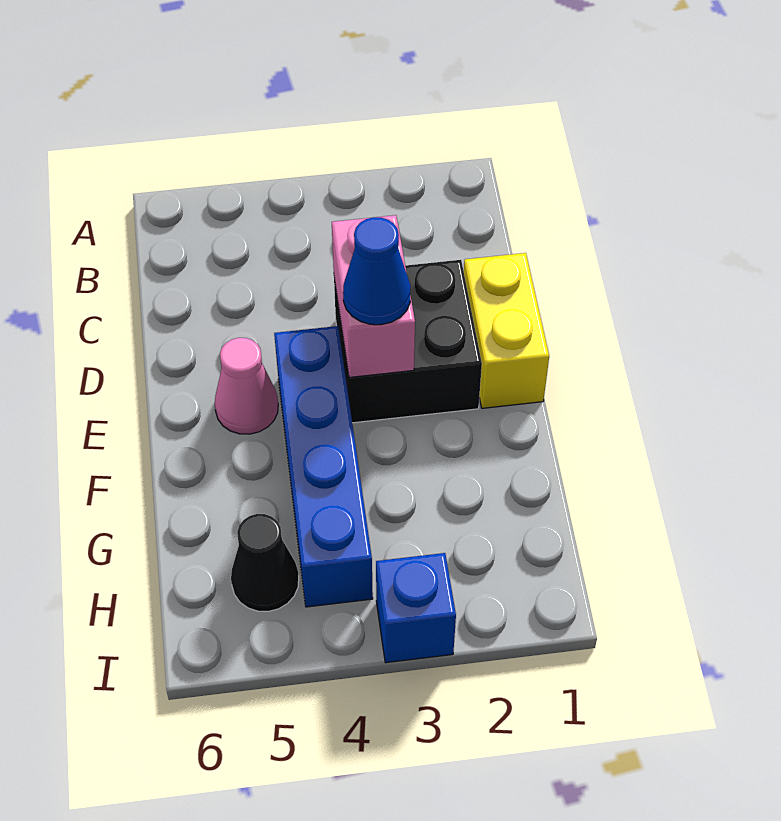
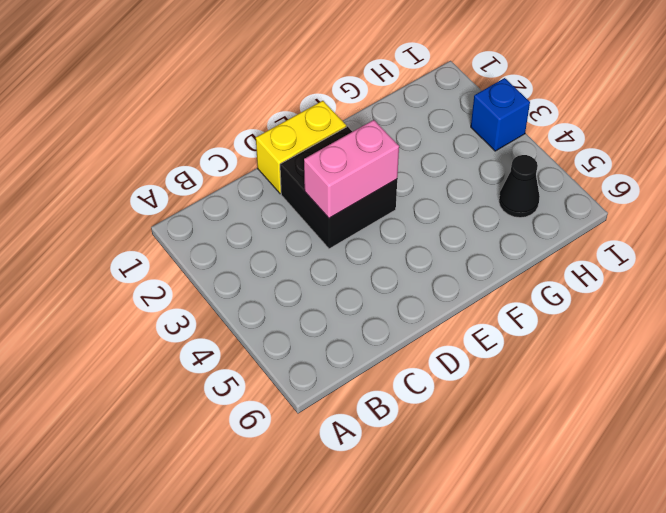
none -> blue brick E4:H4 level 1
none -> pink cone E5 level 1

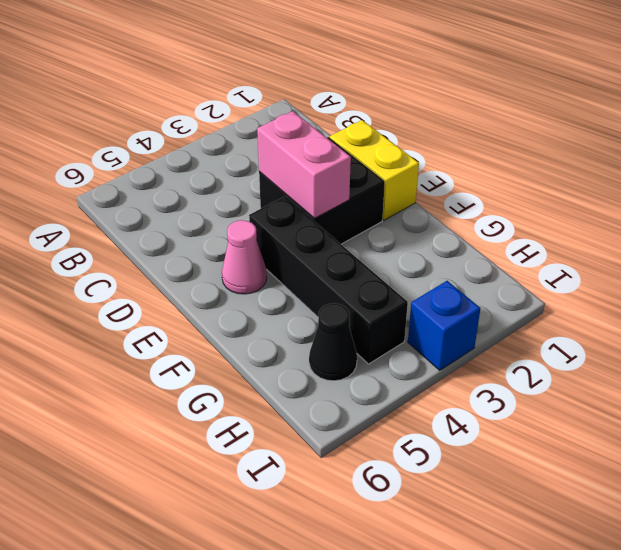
black brick E4:H4 level 1 -> blue brick E4:H4 level 1
none -> blue cone E3 level 3

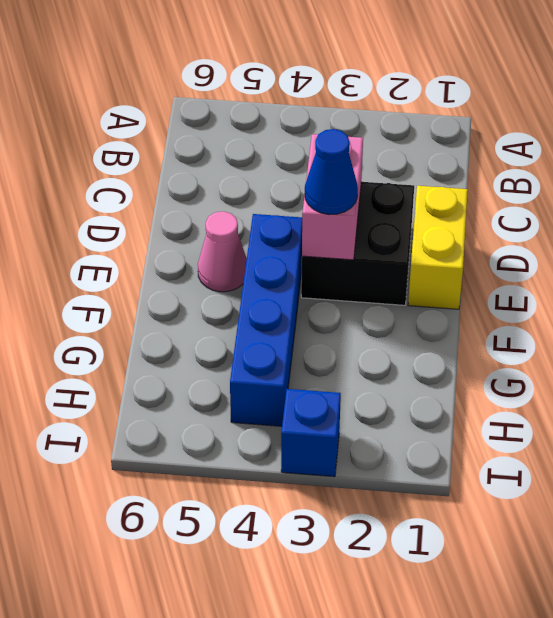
none -> black cone H5 level 1

